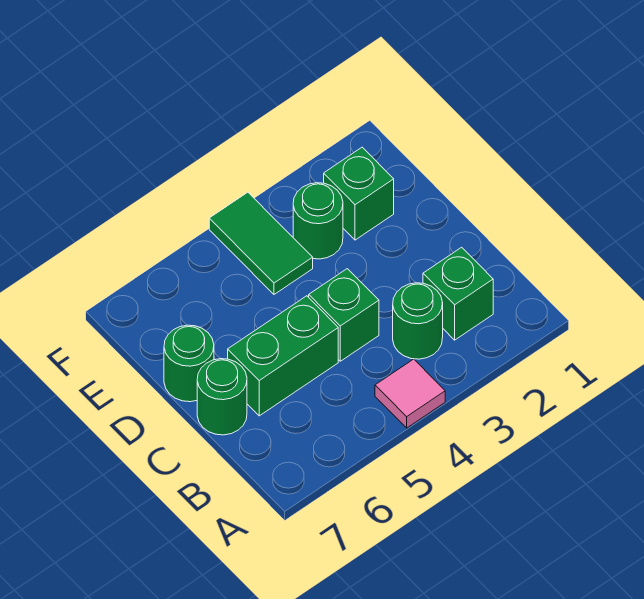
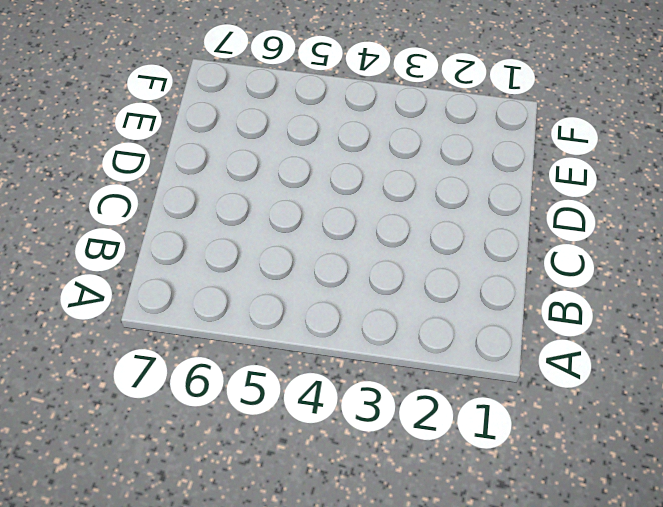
none -> pink tile A4 level 1
none -> green brick B2 level 1

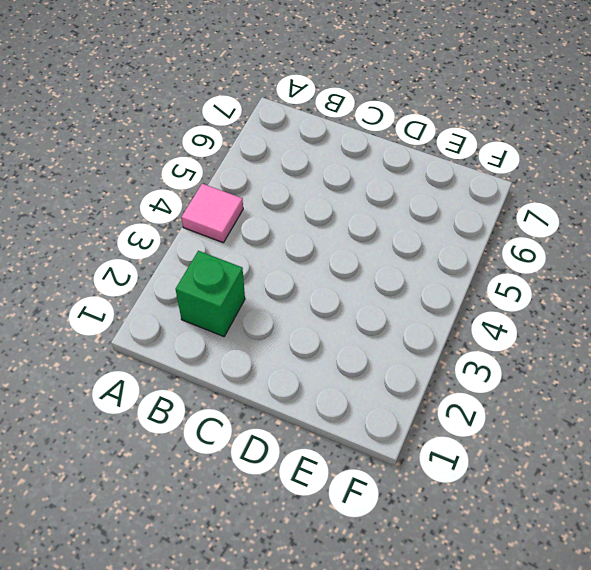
none -> green round brick B3 level 1
none -> green brick C4 level 1

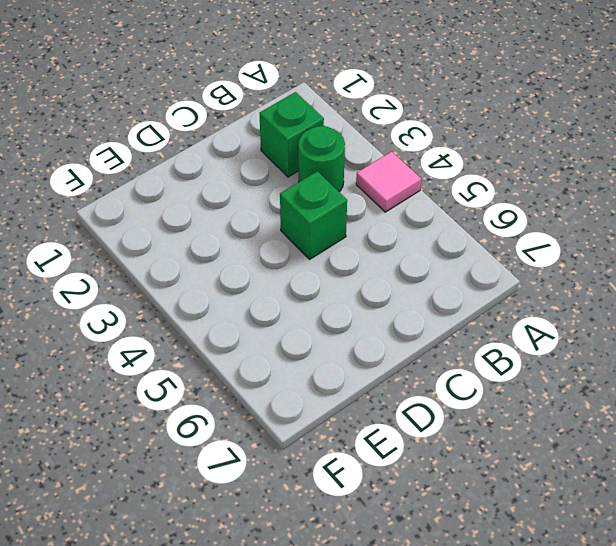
none -> green brick C5:C6 level 1
none -> green round brick C7 level 1

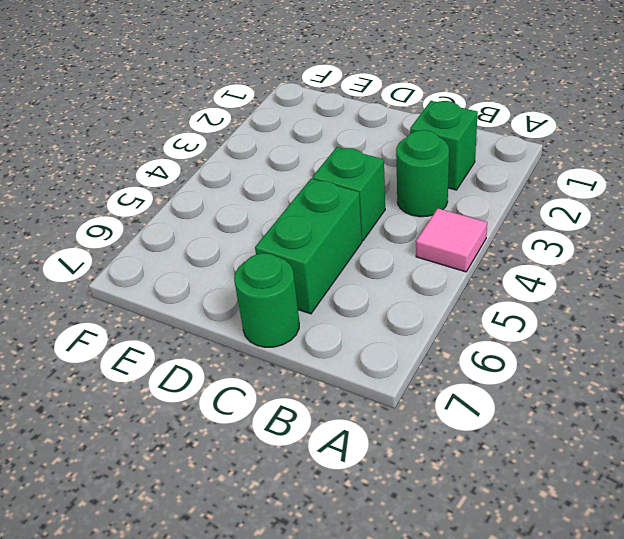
none -> green round brick D7 level 1
none -> green brick E2 level 1

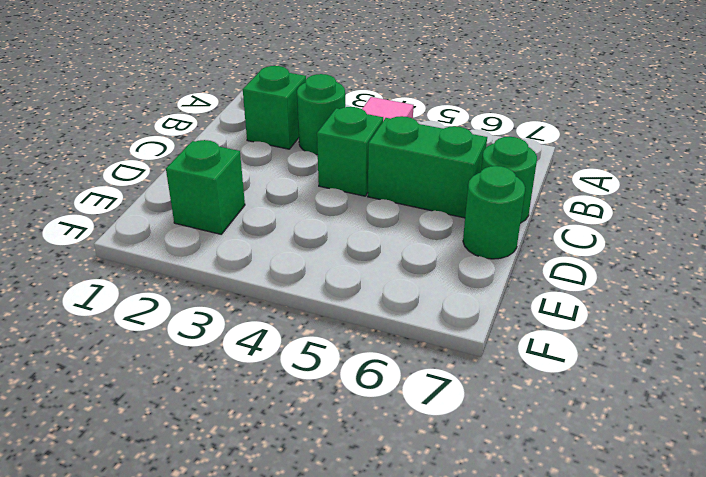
none -> green round brick E3 level 1
none -> green tile E4:F4 level 1

